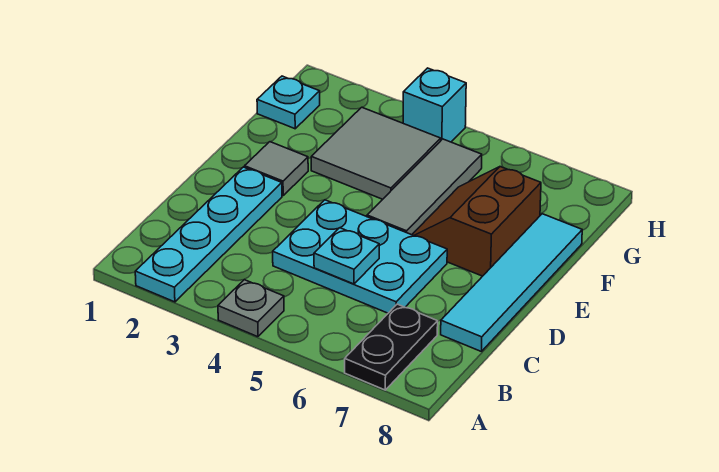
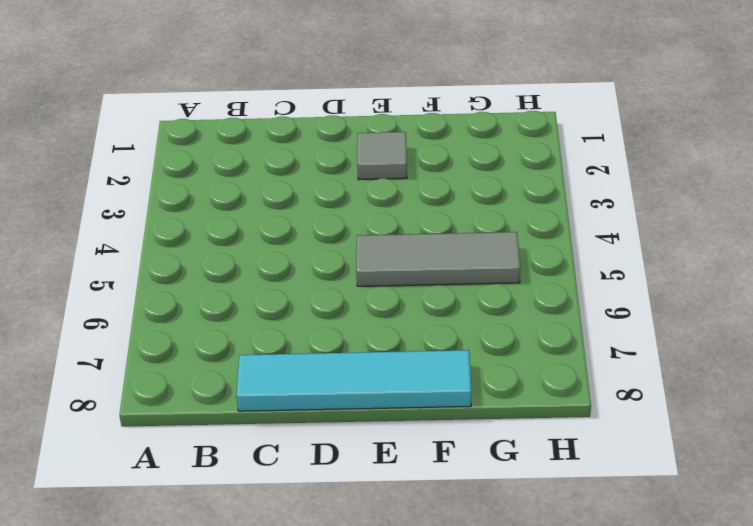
none -> cyan plate A2:D2 level 1
none -> grey plate A4 level 1
none -> black plate A7:B7 level 1

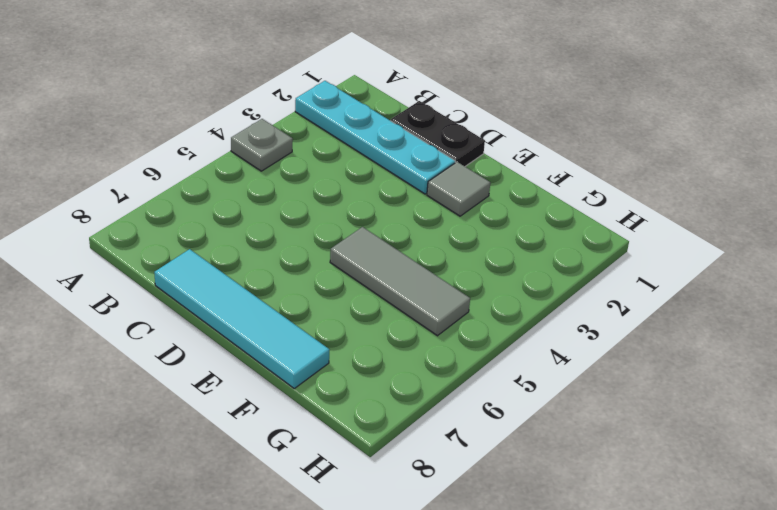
black plate C1:D1 level 1 -> black plate A7:B7 level 1
none -> cyan plate C4:D6 level 1
none -> brown slope E6:F7 level 1 top 7
none -> grey tile F3:G4 level 1

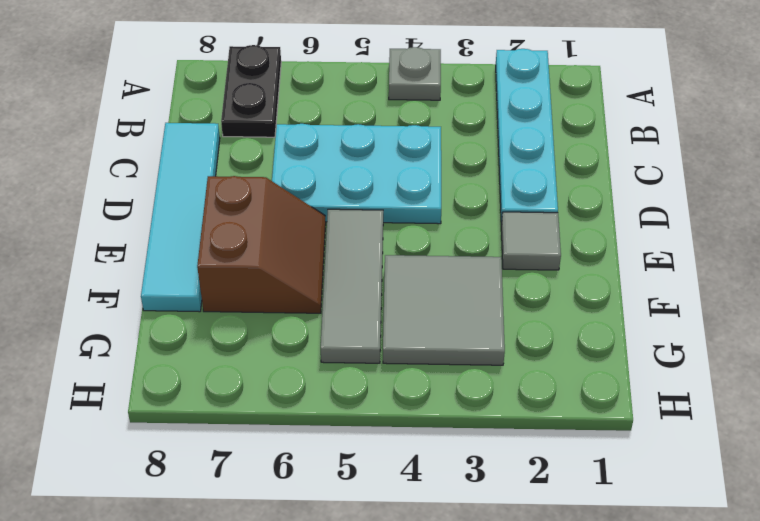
none -> cyan plate G1 level 1
none -> cyan brick H4 level 1
none -> cyan plate C5 level 2

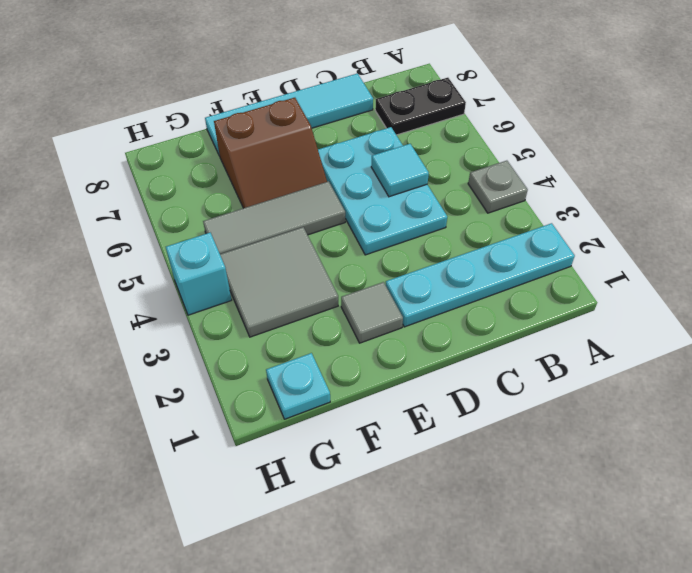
cyan tile C5 level 2 -> cyan plate C5 level 2

